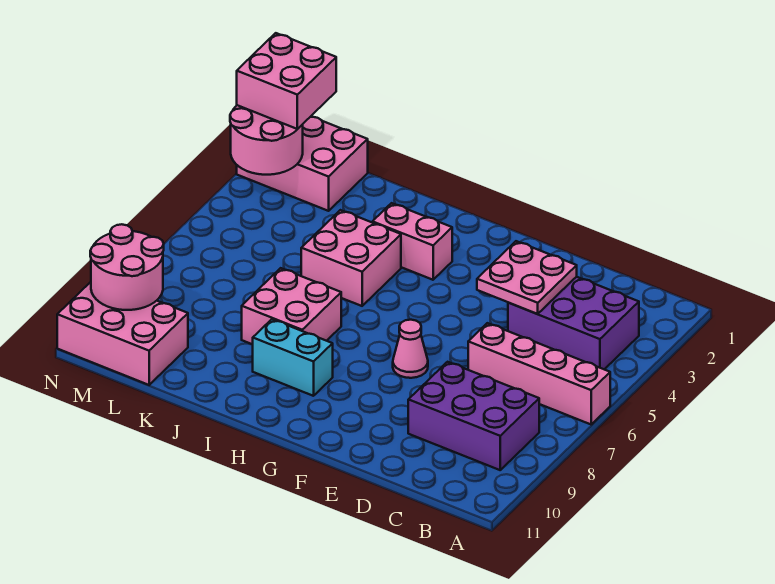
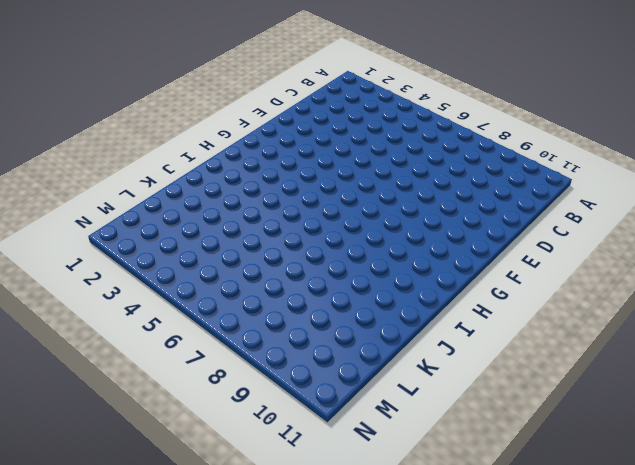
none -> pink brick A6:D6 level 1
none -> purple brick B3:D4 level 1
none -> purple brick B8:D9 level 1

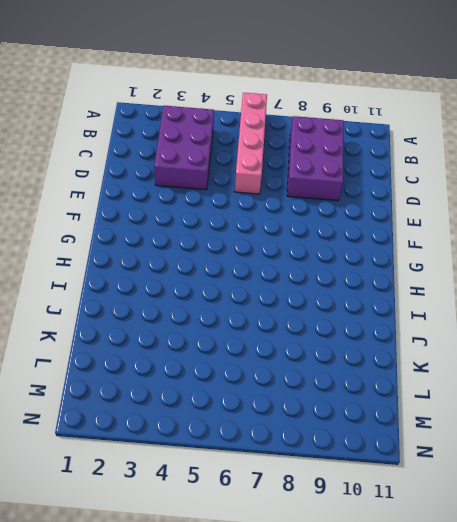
none -> pink cone F7 level 1
none -> pink brick H3:I3 level 1
none -> cyan brick H9:I9 level 1

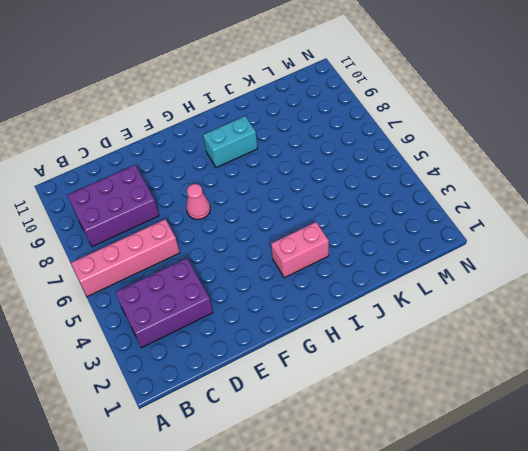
none -> pink brick I4:J5 level 1
none -> pink brick I7:J8 level 1
none -> pink brick L1:N2 level 1

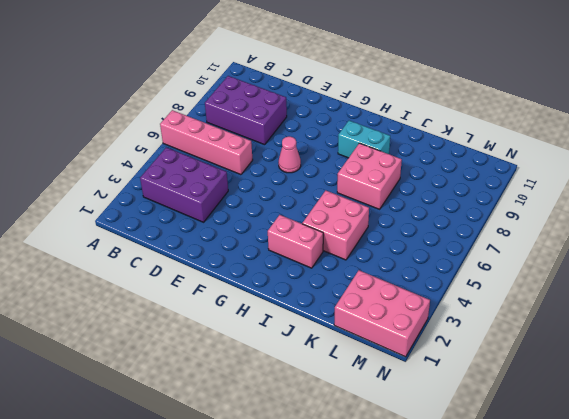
none -> pink brick L10:N11 level 1
none -> pink plate D3:E4 level 2
none -> pink round brick M2:N3 level 2

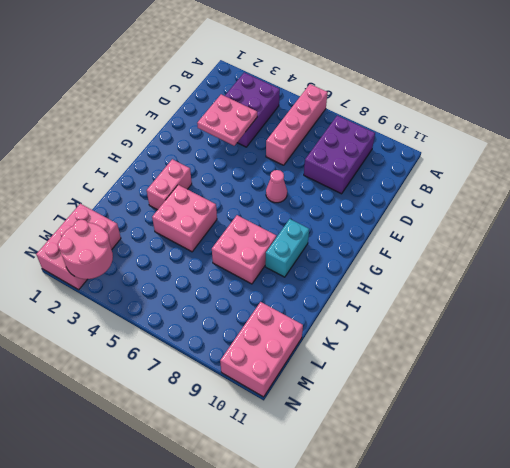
none -> pink round brick M9:N10 level 2
none -> pink brick M1:N2 level 3

